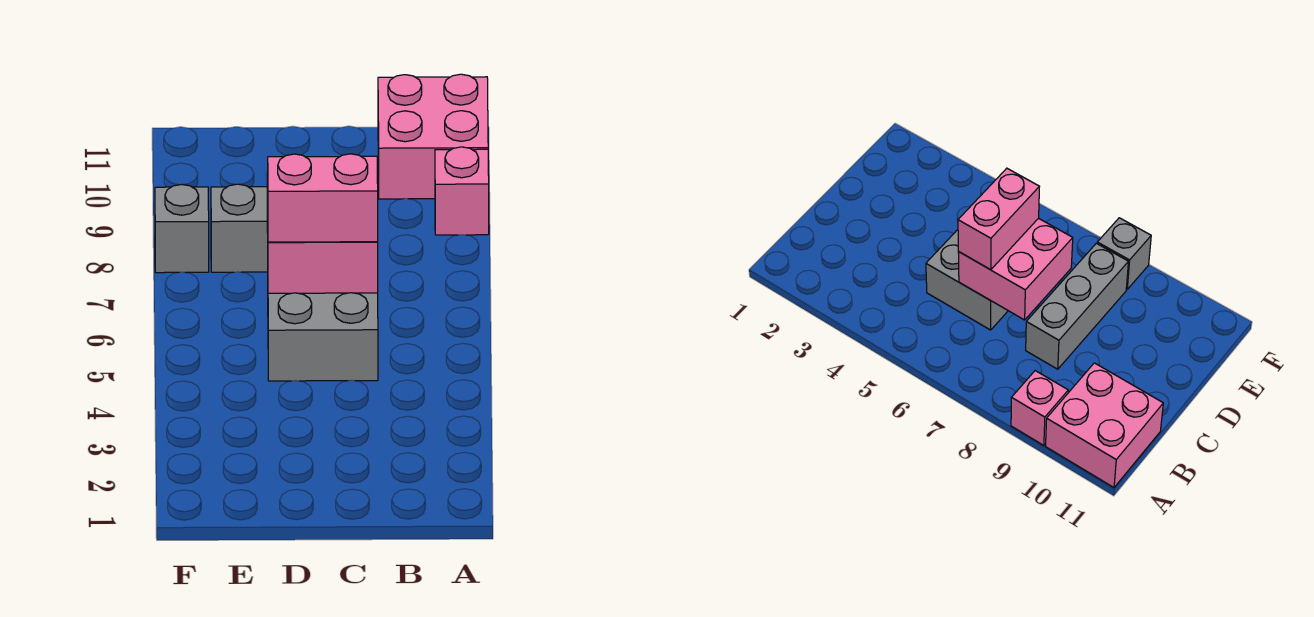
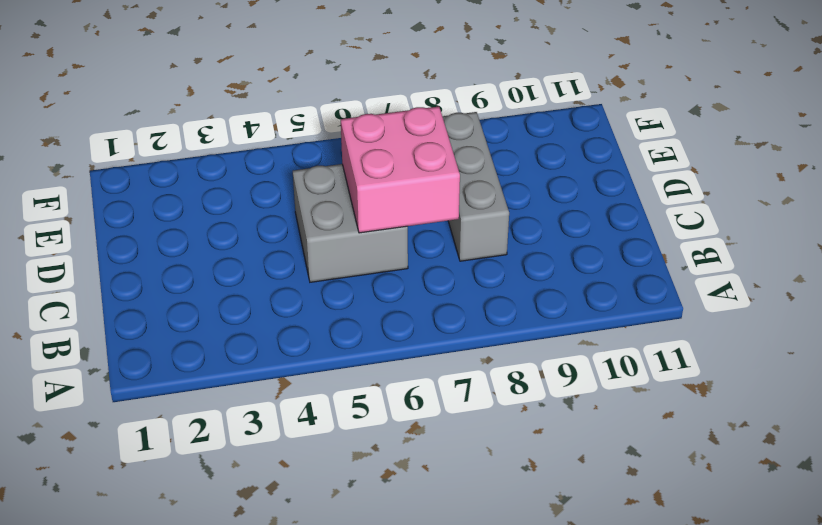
none -> pink brick A9 level 1
none -> pink brick A10:B11 level 1

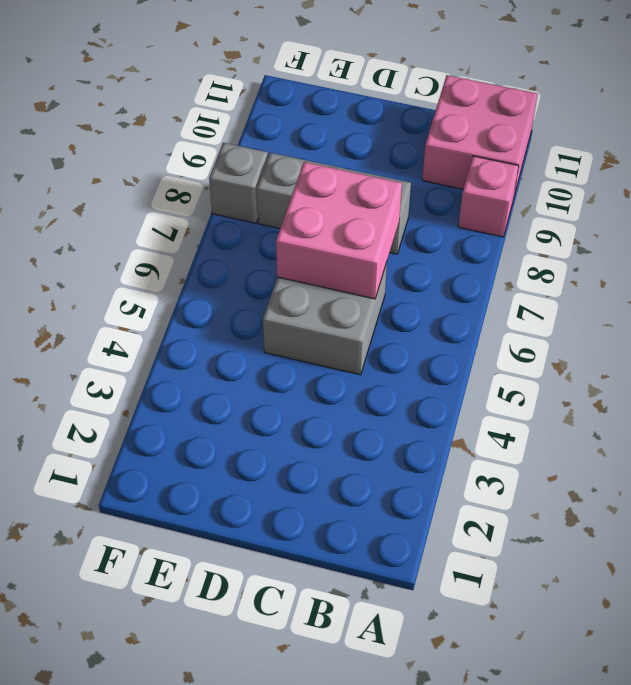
none -> pink brick C6:D6 level 3

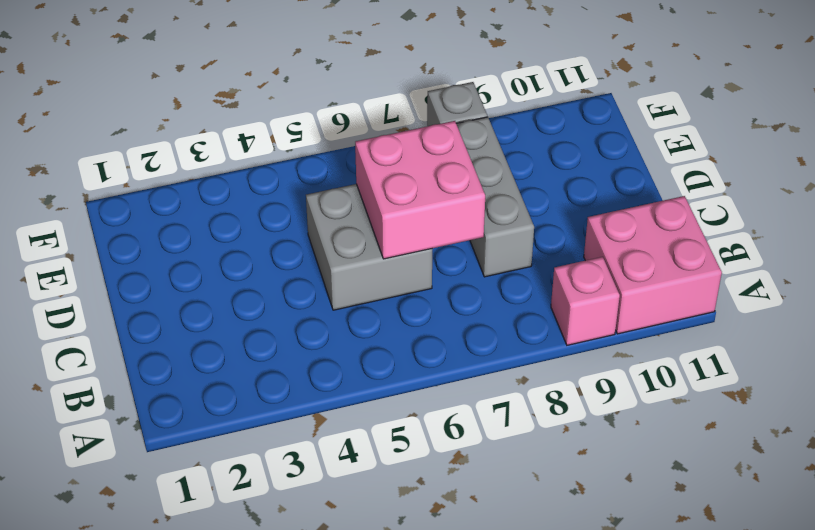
none -> pink brick C6:D6 level 3

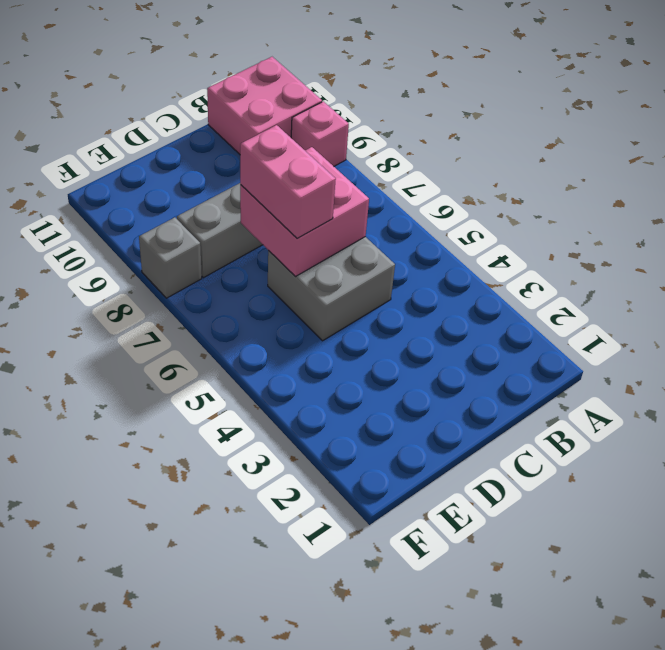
pink brick D6:D7 level 3 -> pink brick C6:D6 level 3

